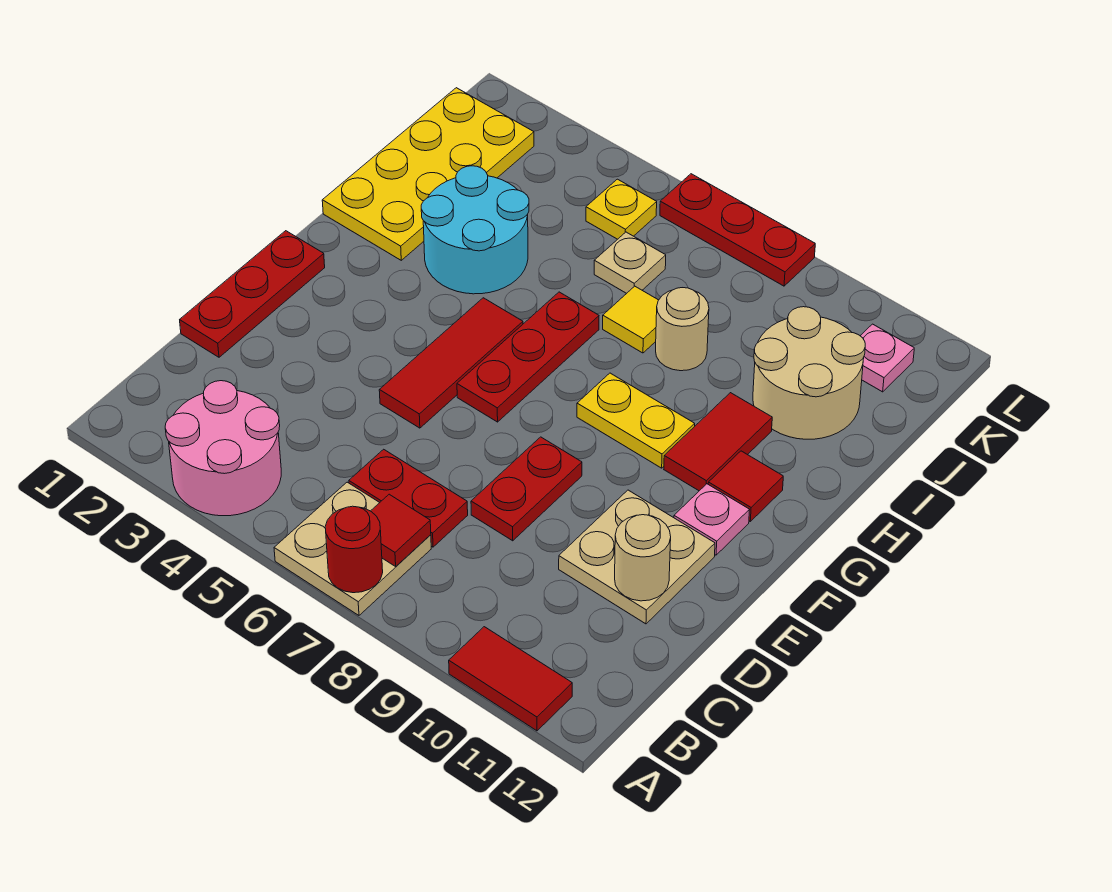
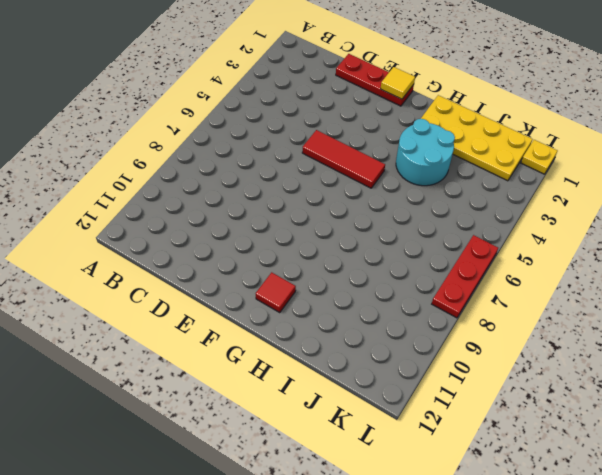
yellow tile F1 level 2 -> yellow tile I7 level 1
yellow plate L1 level 1 -> yellow plate K5 level 1
none -> pink round brick A3:B4 level 1
none -> tan plate A6:B7 level 1
none -> red tile A10:A11 level 1

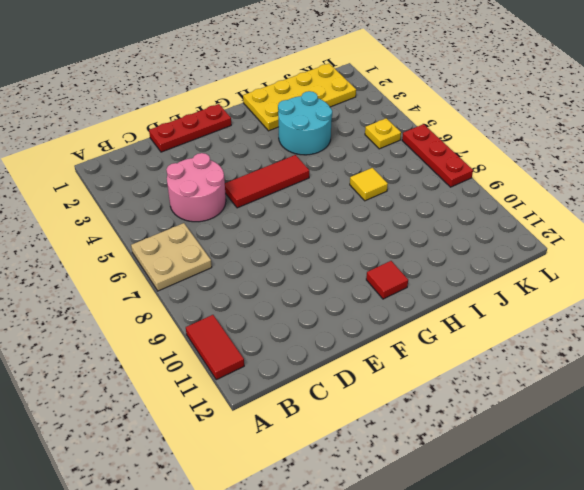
pink round brick C4:D5 level 1 -> pink round brick A3:B4 level 1
none -> red plate C6:C7 level 1
none -> red plate D8:E8 level 1
none -> tan plate D10:E11 level 1

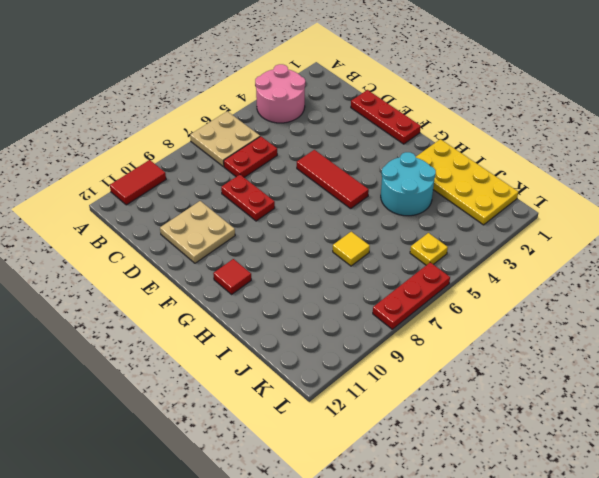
none -> red plate F6:H6 level 1
none -> pink plate F11 level 1
none -> yellow plate G8:G9 level 1

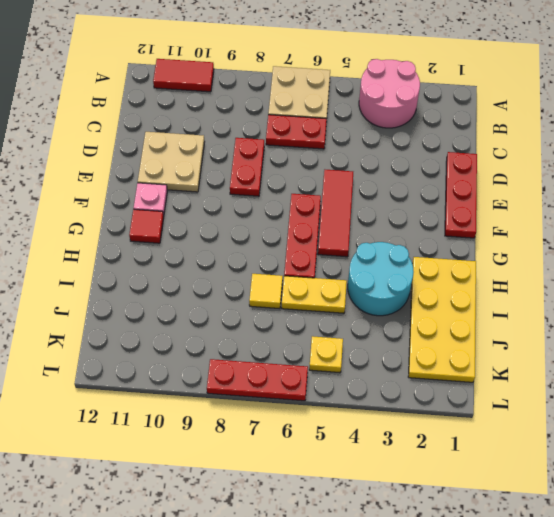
yellow plate I5:I6 level 1 -> yellow plate G8:G9 level 1
none -> red tile G10:H10 level 1
none -> tan round brick I8 level 1
none -> tan round brick I10:J11 level 1

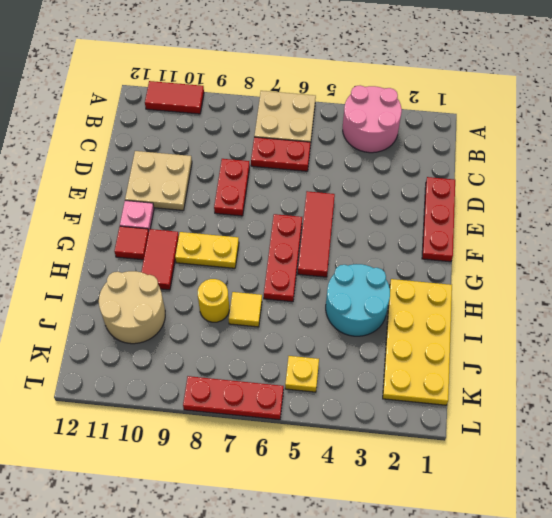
yellow round brick I8 level 1 -> tan round brick I8 level 1
none -> tan plate J6 level 1
none -> pink plate K11 level 1
none -> red round brick A7 level 2

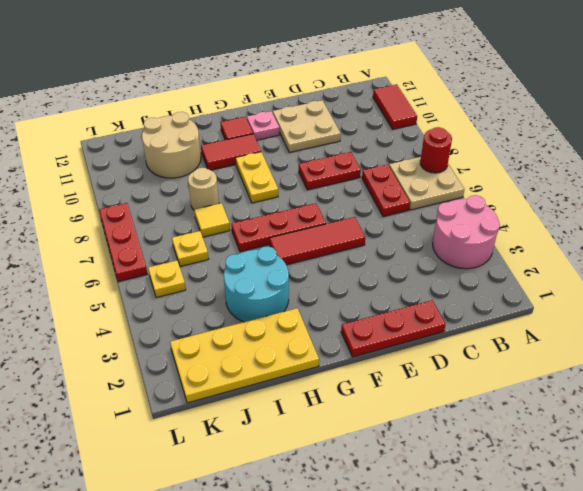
yellow plate J6 level 1 -> tan plate J6 level 1
none -> pink plate K11 level 1
none -> red tile B7 level 2
none -> tan round brick D11 level 2

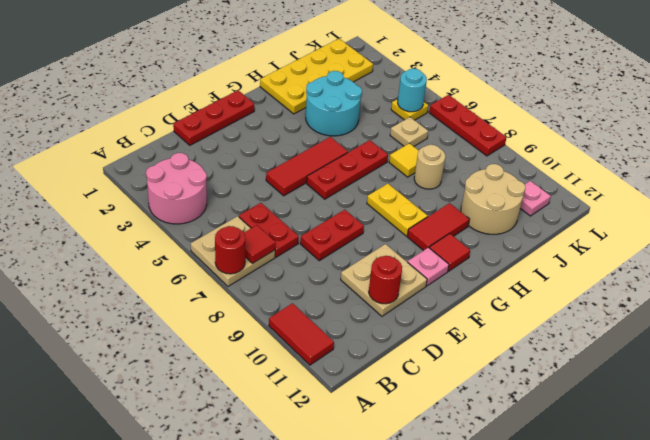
red round brick D11 level 2 -> tan round brick D11 level 2
cyan round brick K5 level 2 -> none

